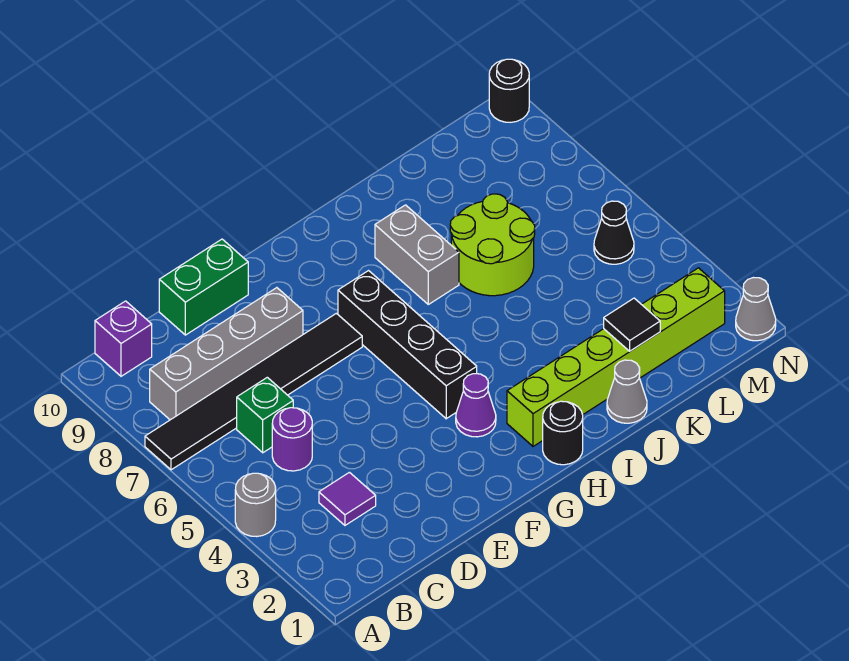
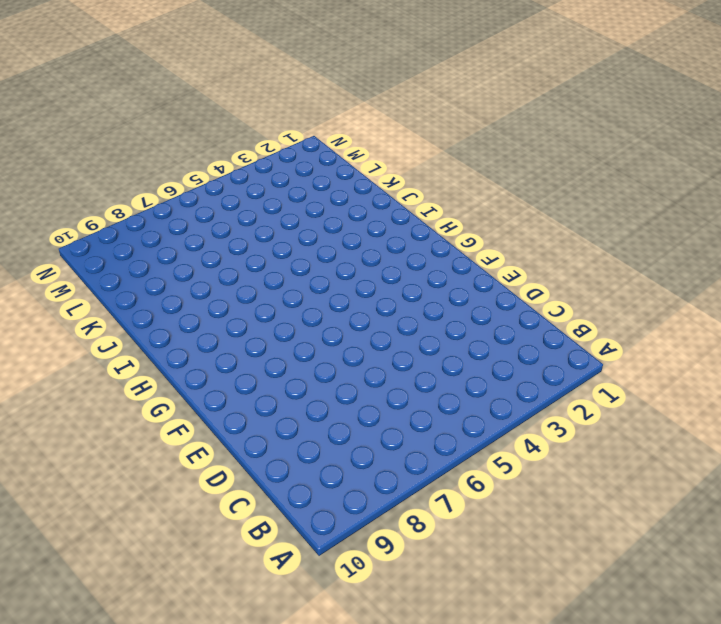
none -> grey round brick A4 level 1
none -> black tile A7:F7 level 1
none -> grey brick B8:E8 level 1

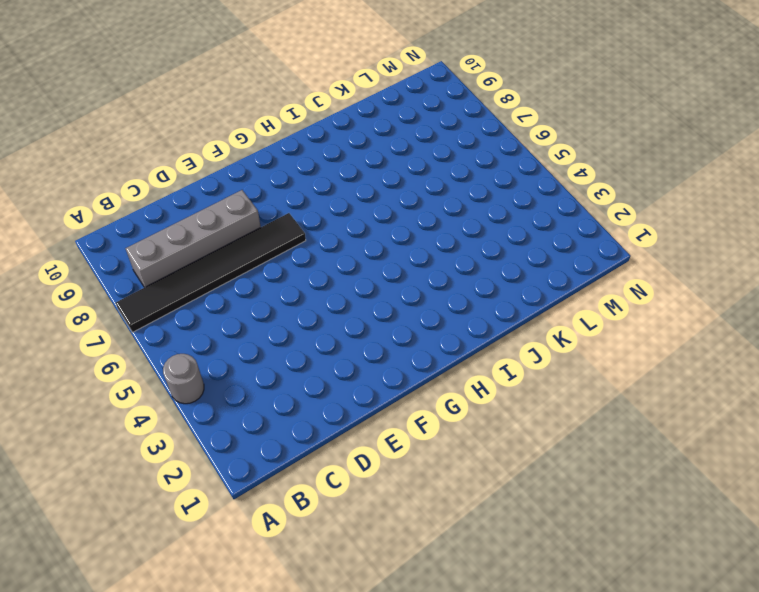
none -> purple brick B10 level 1
none -> purple tile C3 level 1
none -> purple round brick C5 level 1

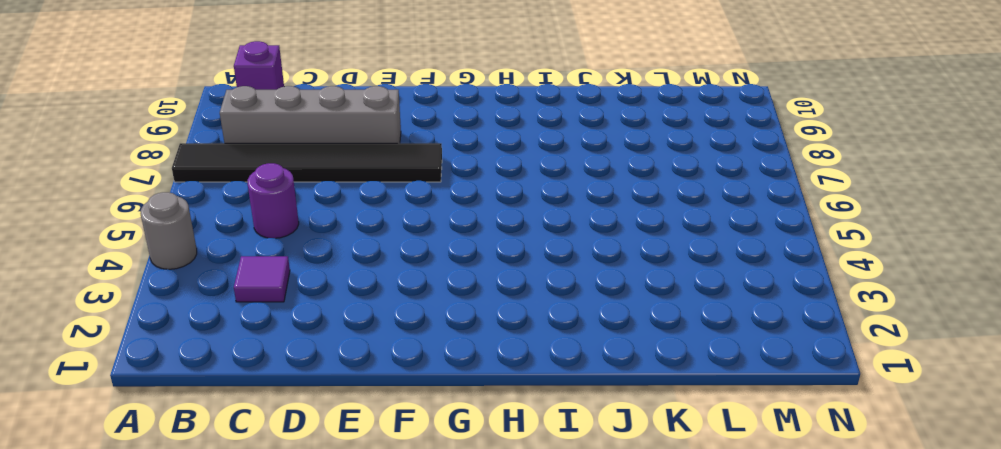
none -> green brick C6 level 1
none -> green brick D10:E10 level 1
none -> purple cone G3 level 1

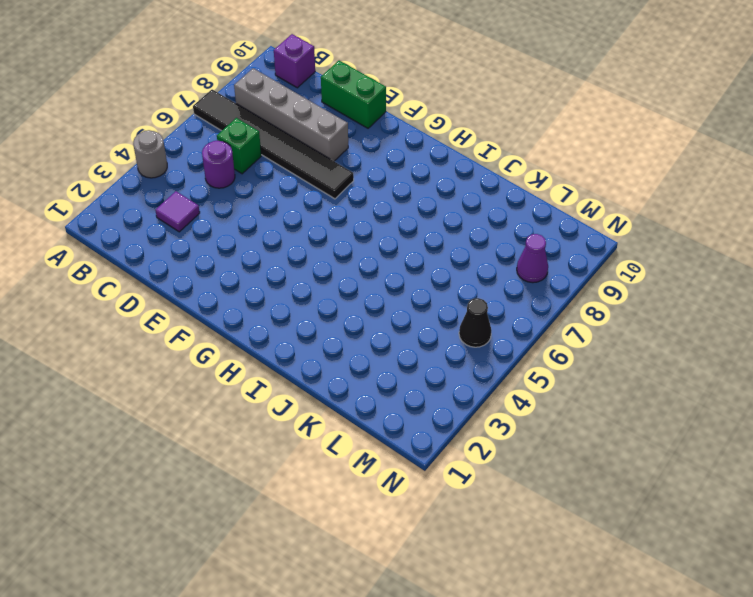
purple cone M8 level 1 -> purple cone G3 level 1
none -> black brick G4:G7 level 1
none -> black round brick H1 level 1
none -> lime brick H2:M2 level 1

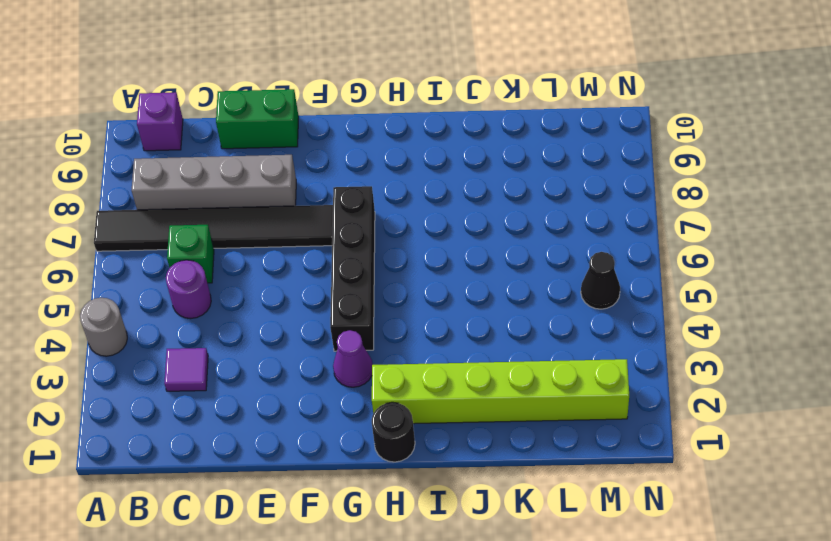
none -> grey brick I7:I8 level 1
none -> grey cone J1 level 1
none -> lime round brick J6:K7 level 1

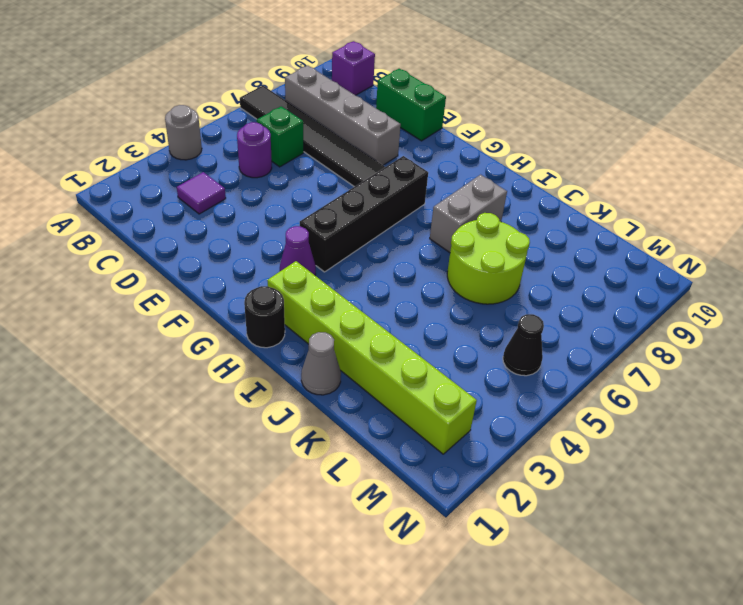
none -> grey cone N1 level 1
none -> black round brick N10 level 1
none -> black tile K2 level 2

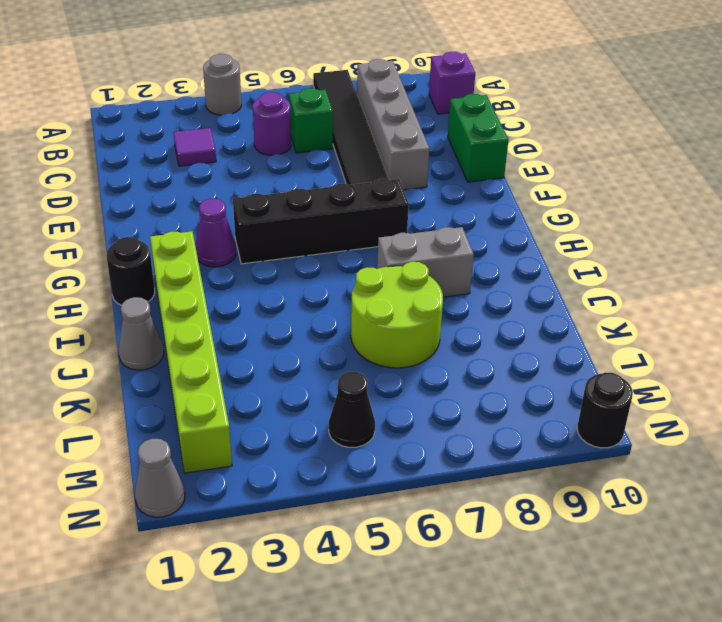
none -> black tile K2 level 2

